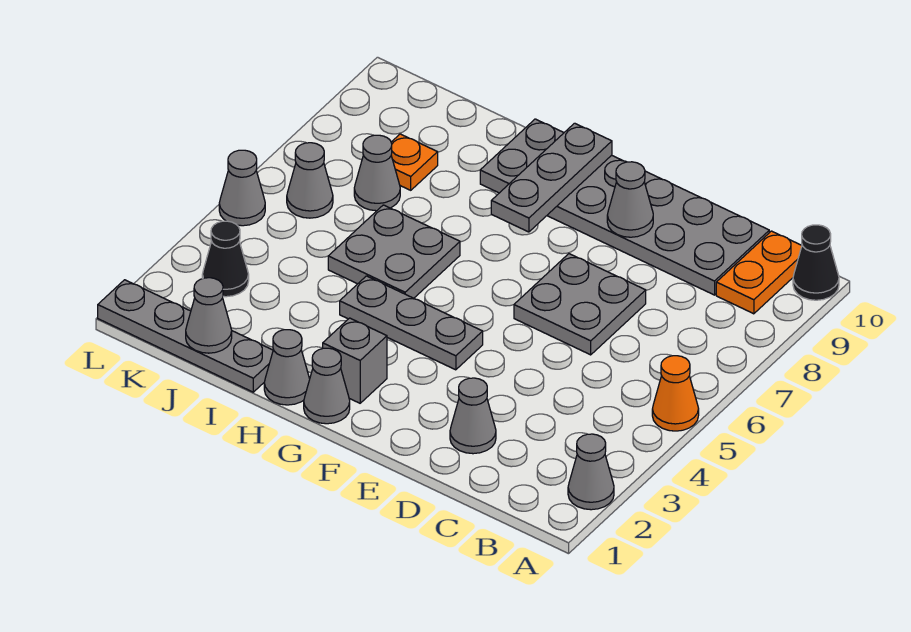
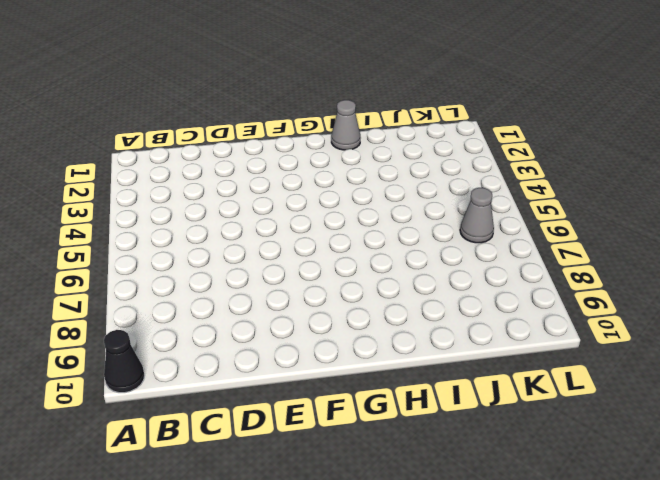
none -> grey cone A2 level 1
none -> orange cone A5 level 1
none -> orange plate B9:B10 level 1

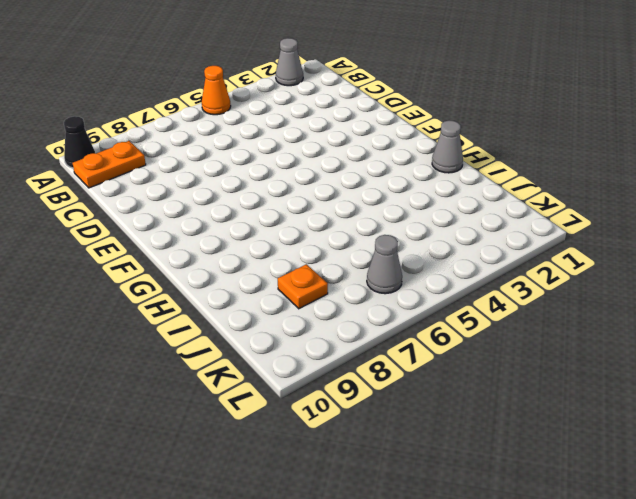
none -> grey plate C9:H10 level 1
none -> grey cone D2 level 1
none -> grey plate D6:E7 level 1

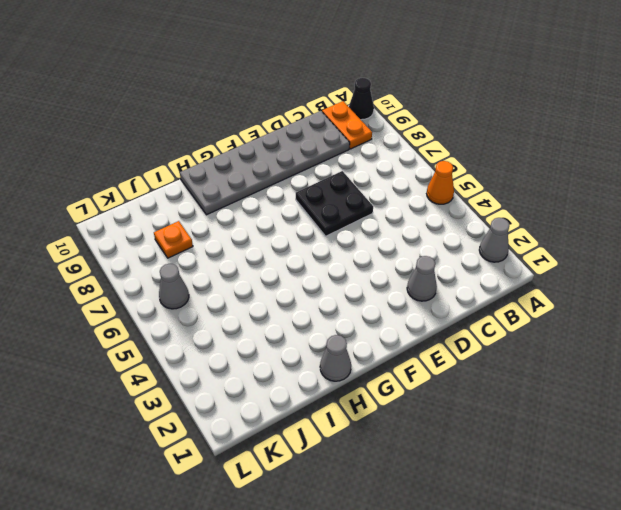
black plate D6:E7 level 1 -> grey plate D6:E7 level 1
none -> grey plate F4:H4 level 1
none -> grey cone G1 level 1
none -> grey brick G2 level 1

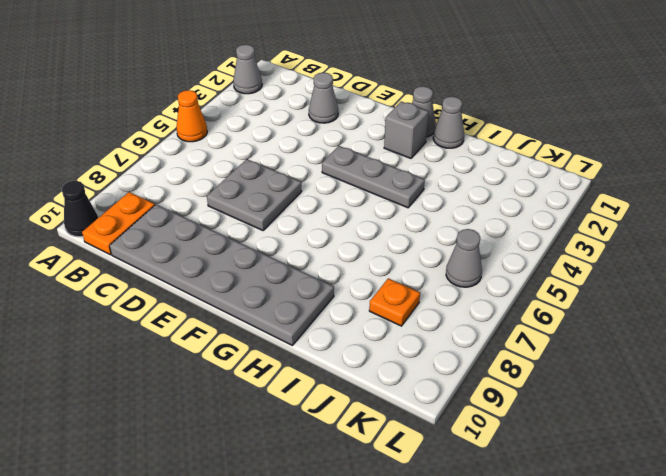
none -> grey plate H5:I6 level 1
none -> grey plate I1:L1 level 1
none -> grey cone J7 level 1

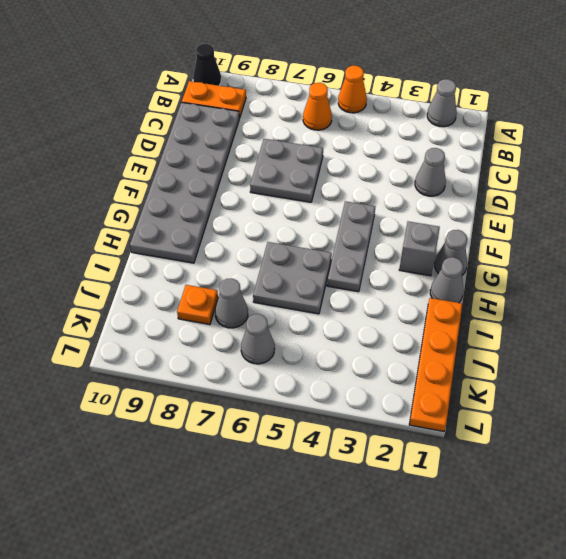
orange cone B6 level 1 -> none
orange plate I1:L1 level 1 -> grey plate I1:L1 level 1
none -> black cone K3 level 1
none -> grey cone L5 level 1
none -> grey cone E9 level 2

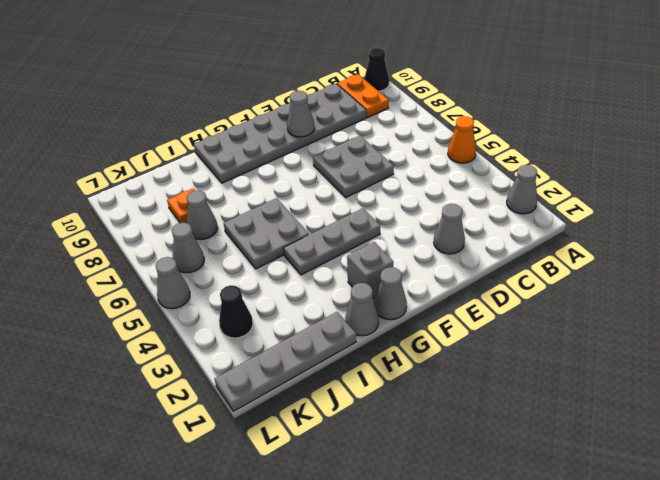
none -> grey plate G8:G10 level 2
none -> grey cone J1 level 2

